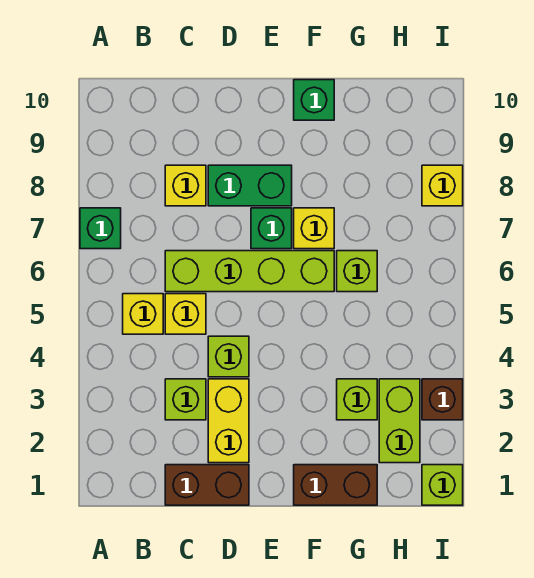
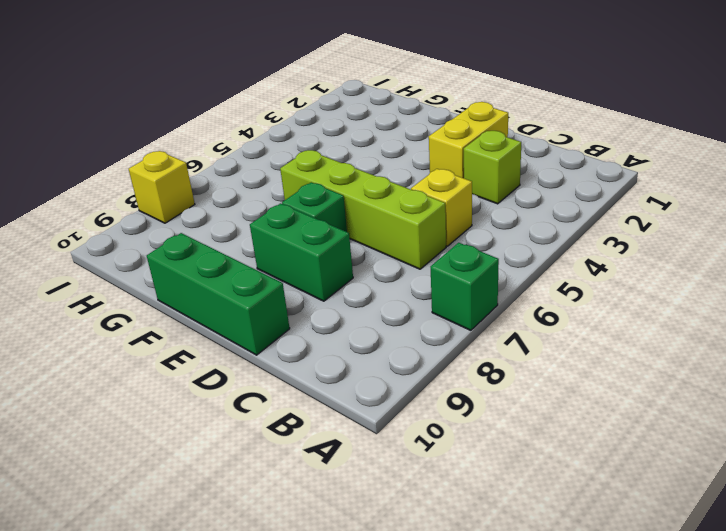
green brick D10:F10 level 1 -> green brick F10 level 1
none -> yellow brick B5 level 1
none -> brown brick C1:D1 level 1
none -> yellow brick C8 level 1

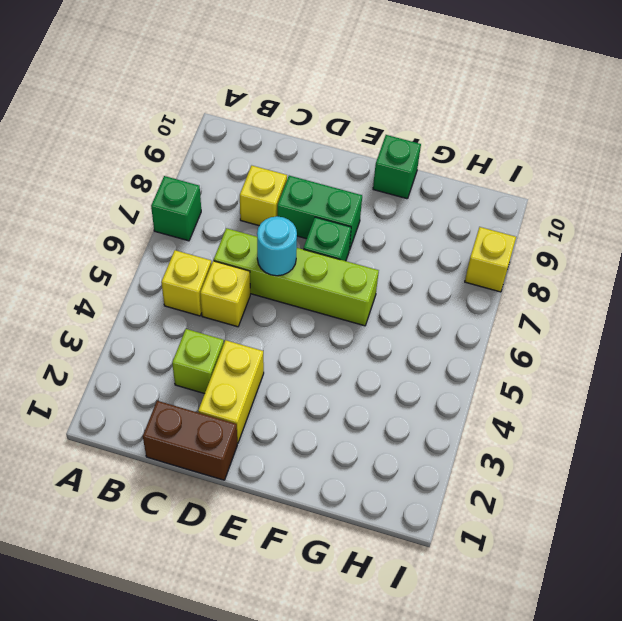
cyan round brick D6 level 2 -> none
none -> lime brick D4 level 1
none -> brown brick F1:G1 level 1
none -> yellow brick F7 level 1

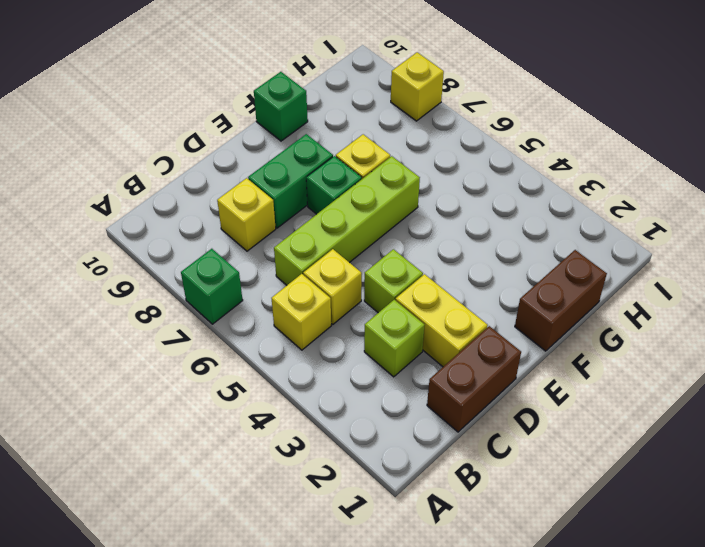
none -> lime brick G3 level 1
none -> lime brick G6 level 1
none -> lime brick H2:H3 level 1

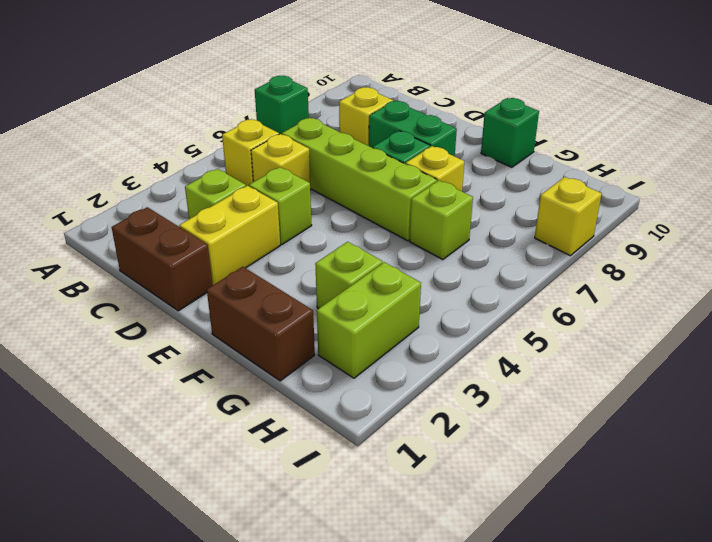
none -> lime brick I1 level 1
none -> brown brick I3 level 1

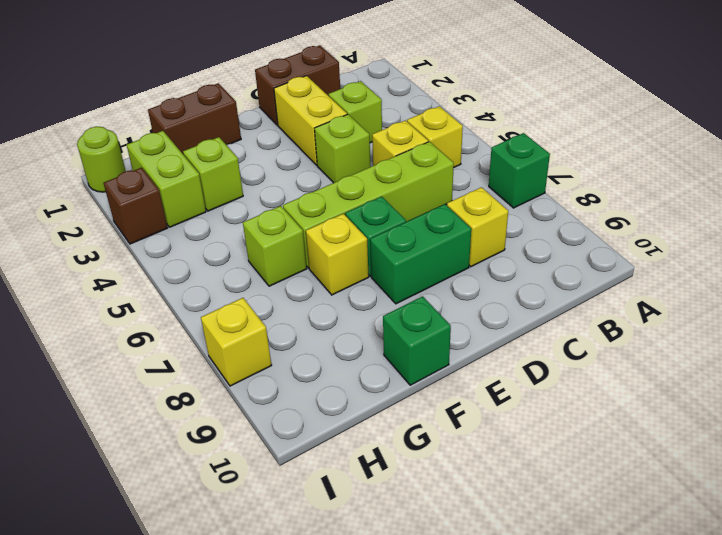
lime round brick I1 level 1 -> lime brick I1 level 1

